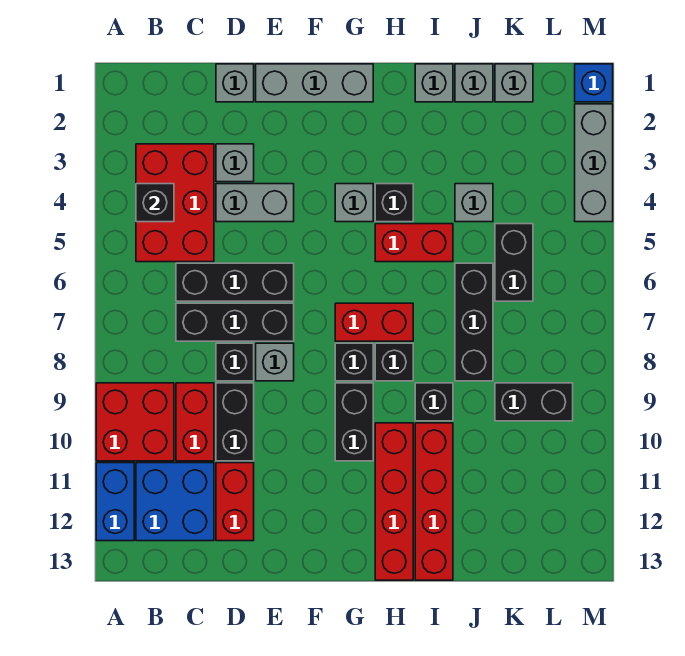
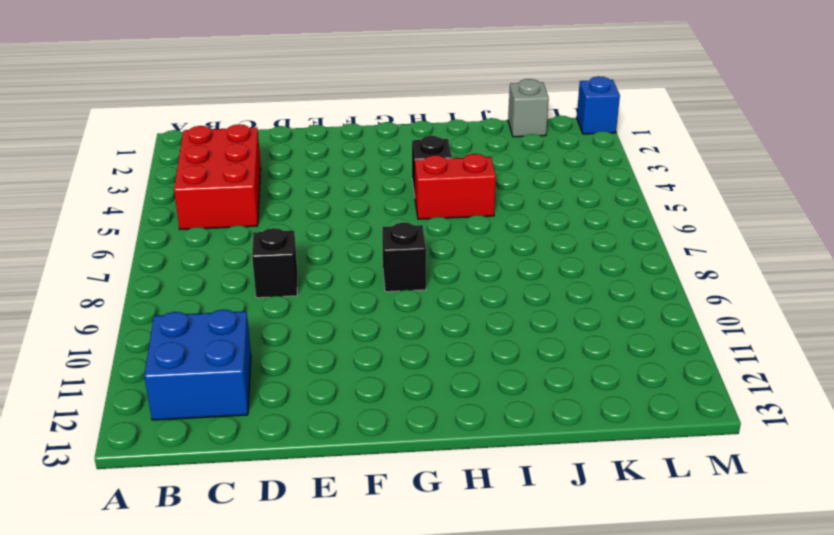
none -> red brick A9:B10 level 1
none -> blue brick A11:A12 level 1
none -> black brick C6:E6 level 1
none -> black brick C7:E7 level 1

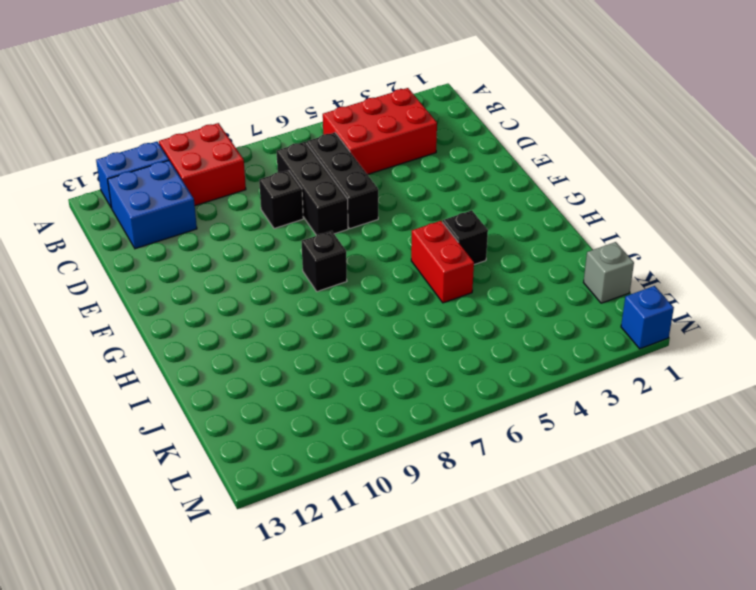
none -> red brick C9:C10 level 1
none -> grey brick D1 level 1
none -> grey brick D3 level 1
none -> grey brick D4:E4 level 1

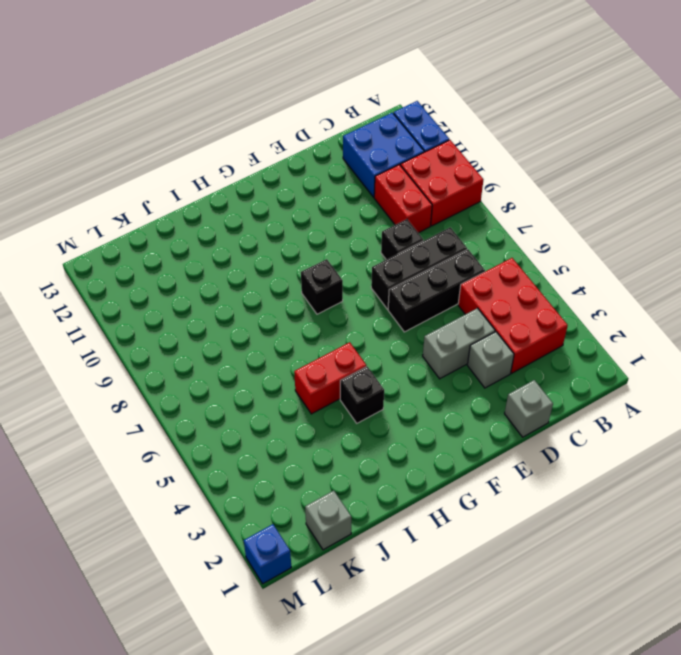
none -> black brick D9:D10 level 1
none -> red brick D11:D12 level 1
none -> grey brick E1:G1 level 1
none -> grey brick E8 level 1

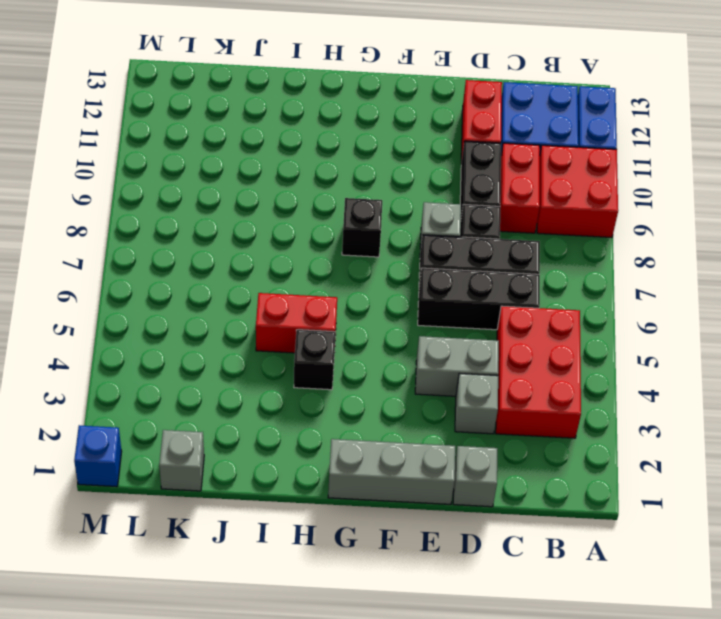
none -> grey brick G4 level 1
none -> red brick G7:H7 level 1
none -> black brick G9:G10 level 1
none -> black brick H8 level 1

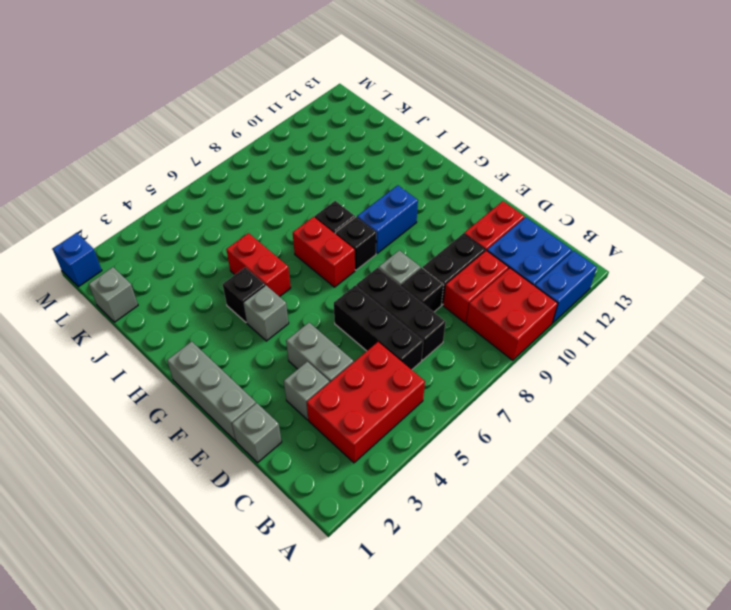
blue brick G9:G10 level 1 -> black brick G9:G10 level 1
none -> red brick H10:H13 level 1
none -> grey brick I1 level 1
none -> black brick I9 level 1
none -> red brick I10:I13 level 1

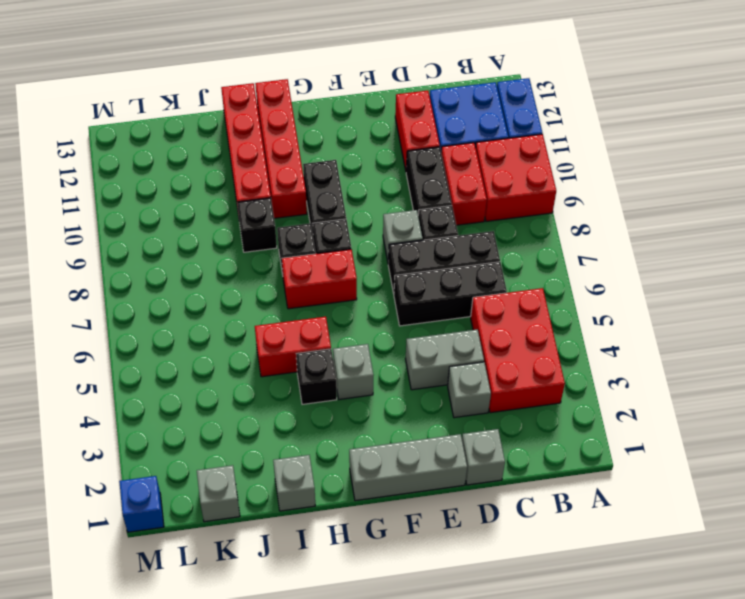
none -> grey brick J1 level 1
none -> grey brick J4 level 1
none -> black brick J6:J8 level 1
none -> black brick K5:K6 level 1

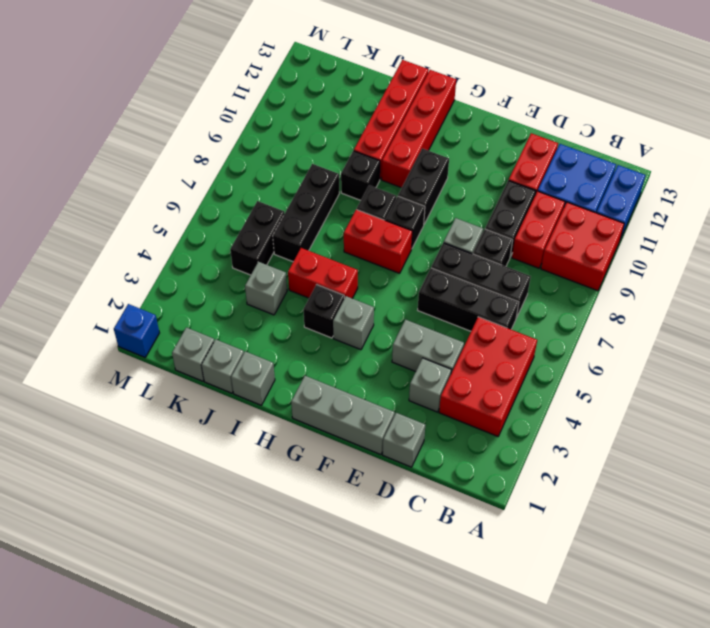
none -> black brick K9:L9 level 1
none -> grey brick M2:M4 level 1
none -> black brick B4 level 2

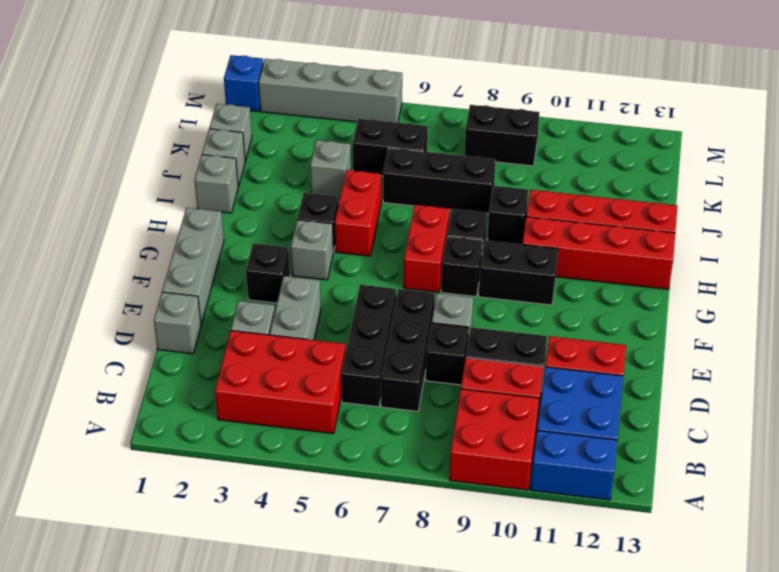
black brick F3 level 1 -> black brick B4 level 2
black brick L8:L9 level 1 -> black brick K9:L9 level 1
grey brick M2:M5 level 1 -> grey brick M2:M4 level 1

